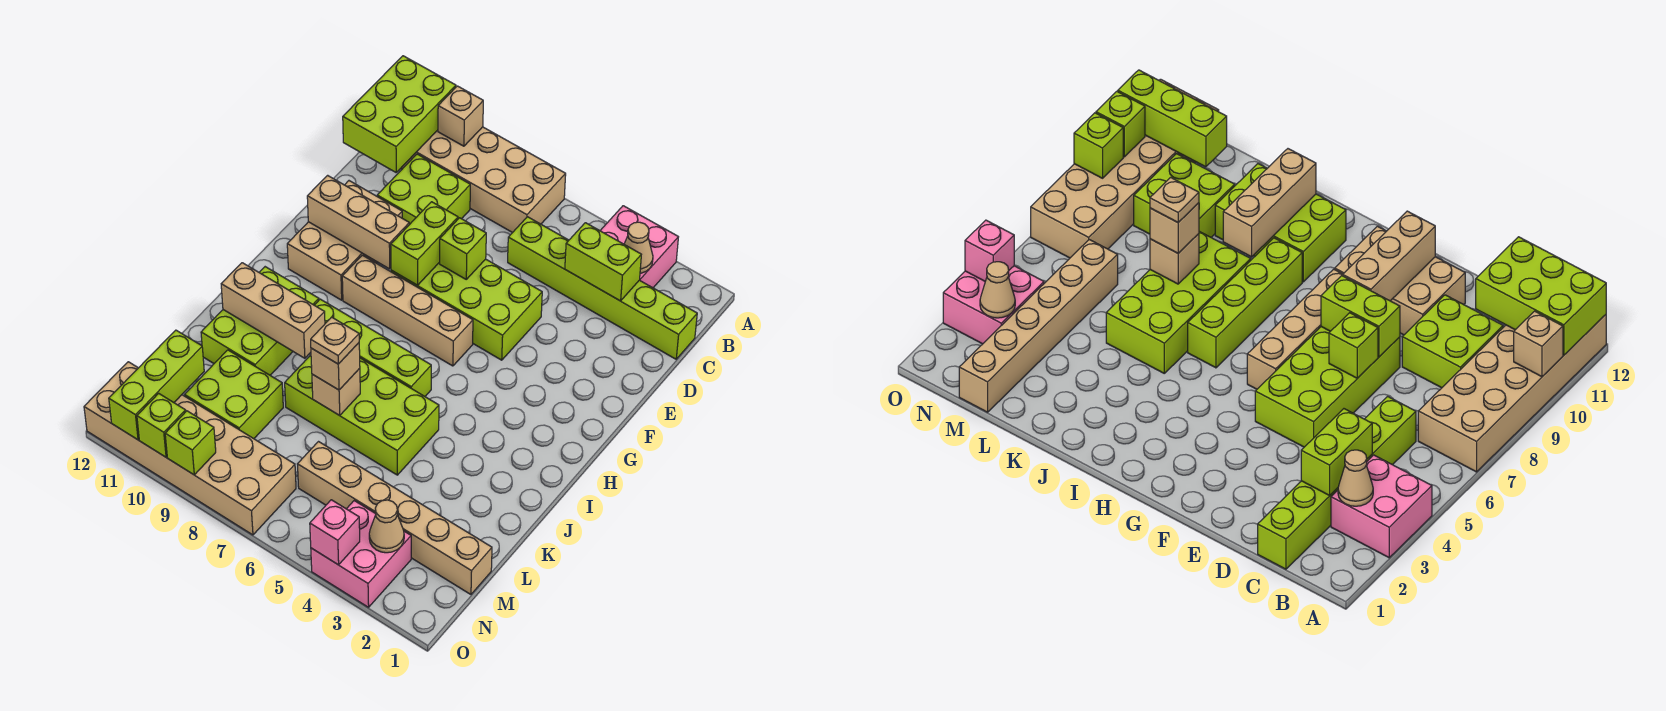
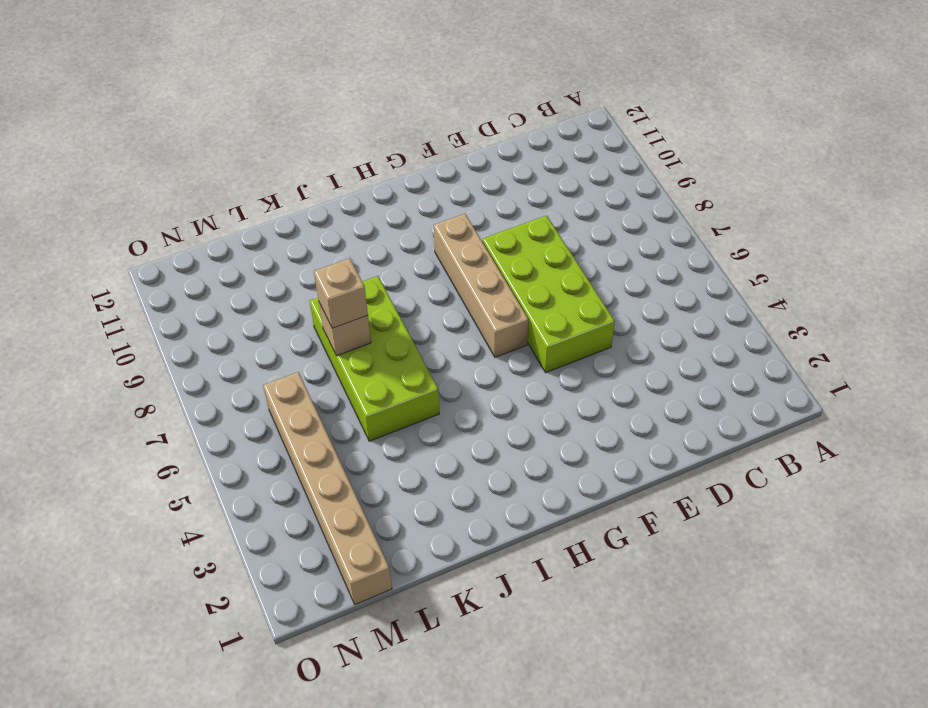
none -> pink brick A3:B4 level 1
none -> tan brick A7:B12 level 1
none -> lime brick C1:C6 level 1
none -> lime brick C9:D10 level 1

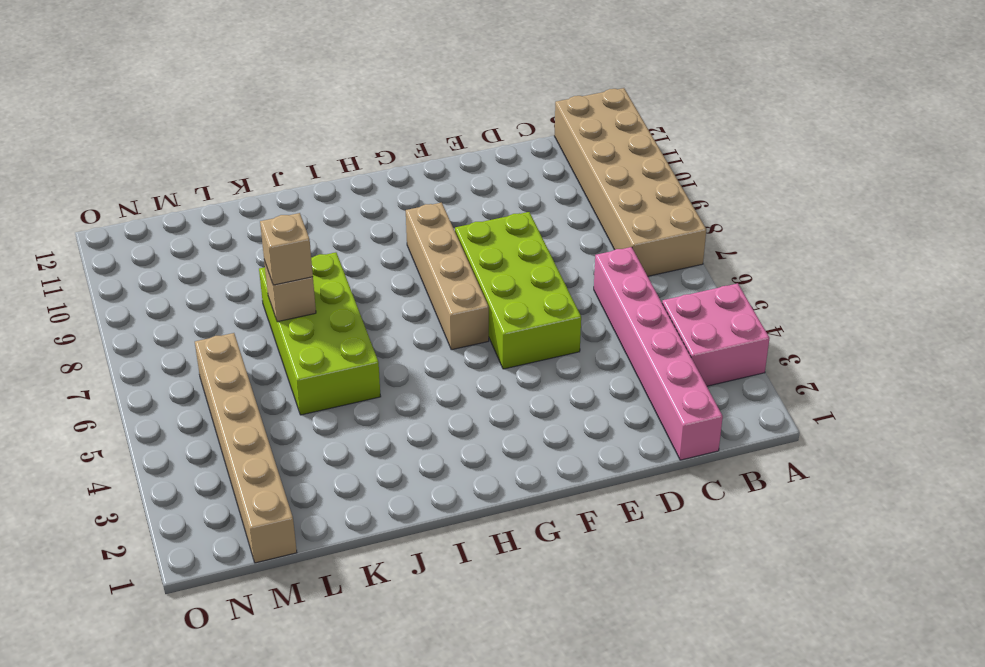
pink brick C1:C6 level 1 -> lime brick C1:C6 level 1
none -> lime brick C9:D10 level 1
none -> tan brick E10:G11 level 1
none -> lime brick I6:I9 level 1
none -> lime brick I10:K11 level 1

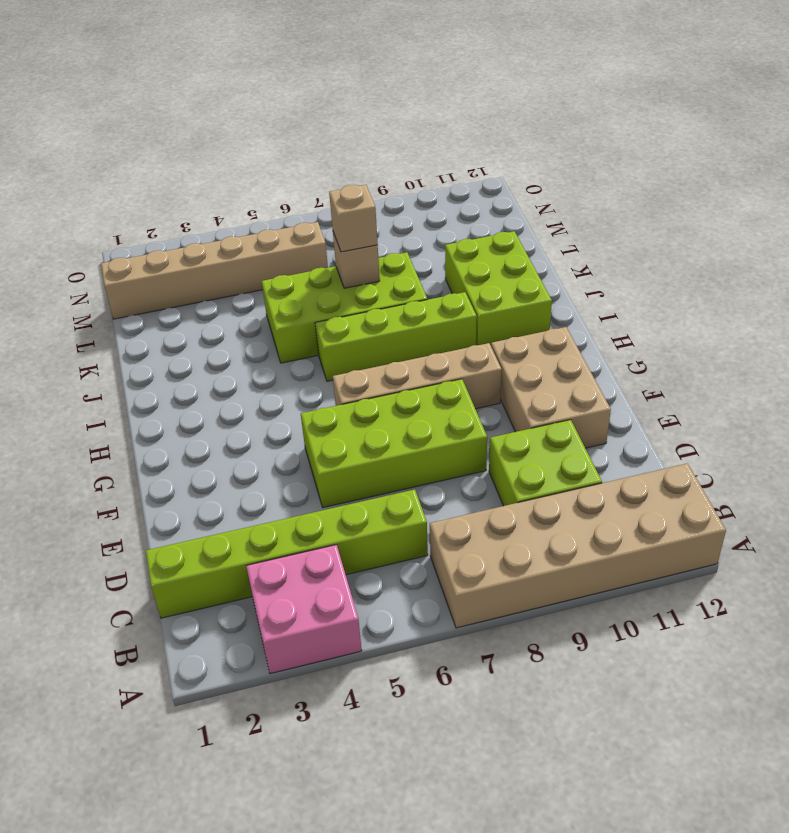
none -> lime brick L9:M10 level 1
none -> pink brick N3:O4 level 1
none -> tan brick N7:O12 level 1
none -> tan brick A10 level 2

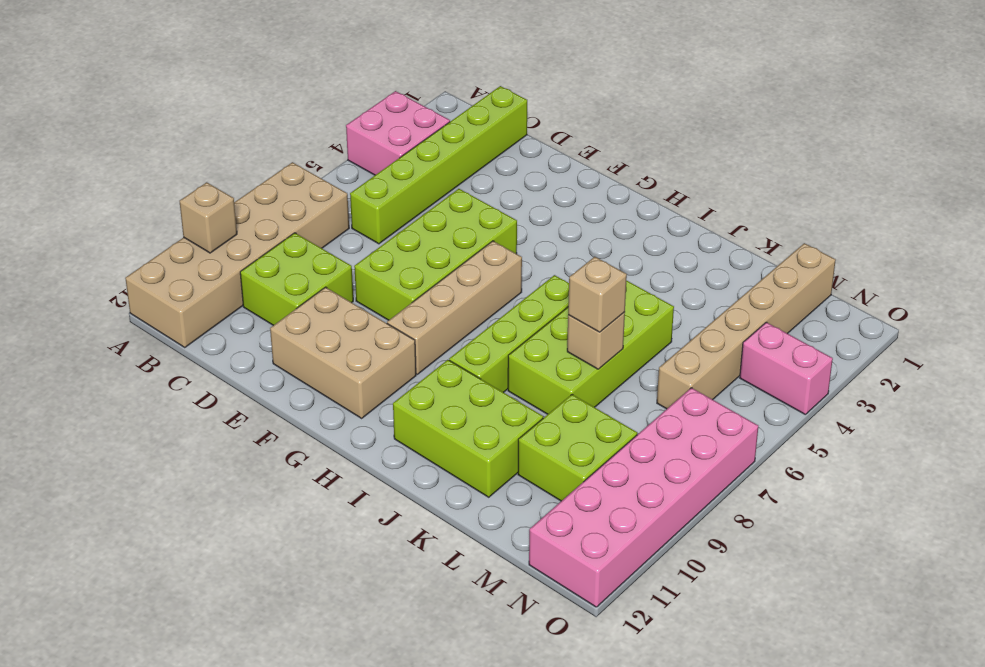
pink brick N4:O4 level 1 -> pink brick N3:O4 level 1
pink brick N7:O12 level 1 -> tan brick N7:O12 level 1
none -> lime brick A11:C12 level 2
none -> tan cone B3 level 2
none -> lime brick C3:C4 level 2
none -> lime brick E7 level 2

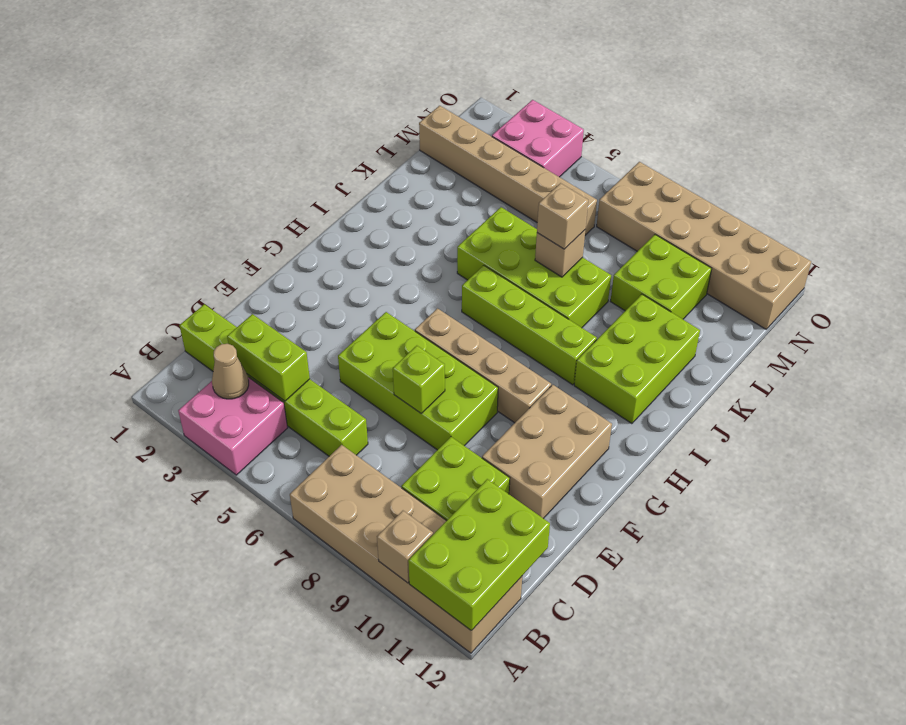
none -> lime brick E8:F8 level 2
none -> tan brick F9:F11 level 2
none -> tan brick J9:J11 level 2
none -> lime brick M11:O11 level 2

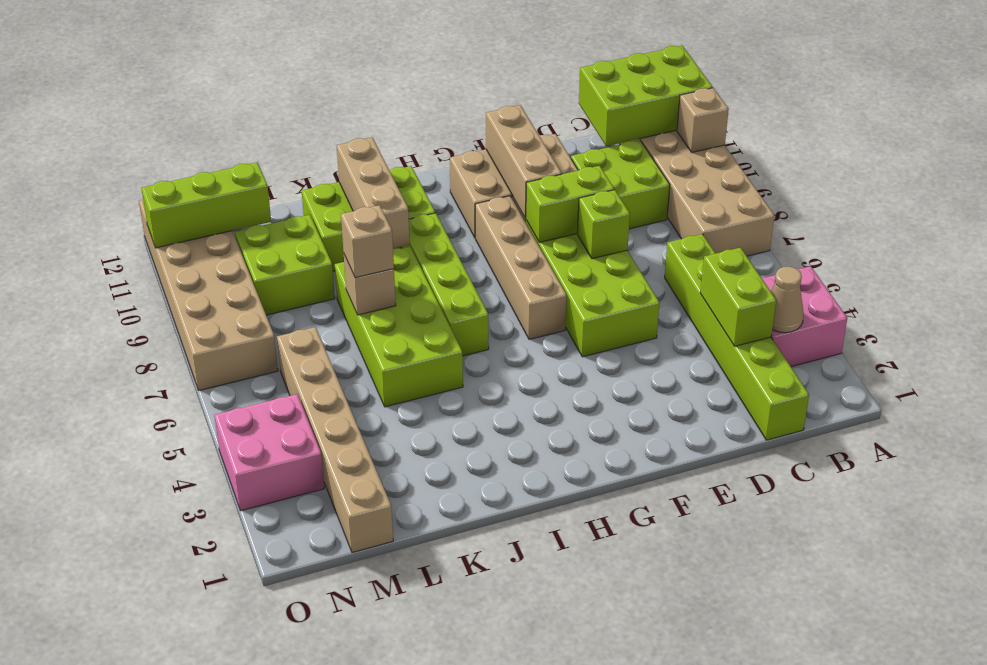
none -> tan cone N3 level 2
none -> pink brick O4 level 2
none -> lime brick O9 level 2
none -> lime brick O10 level 2

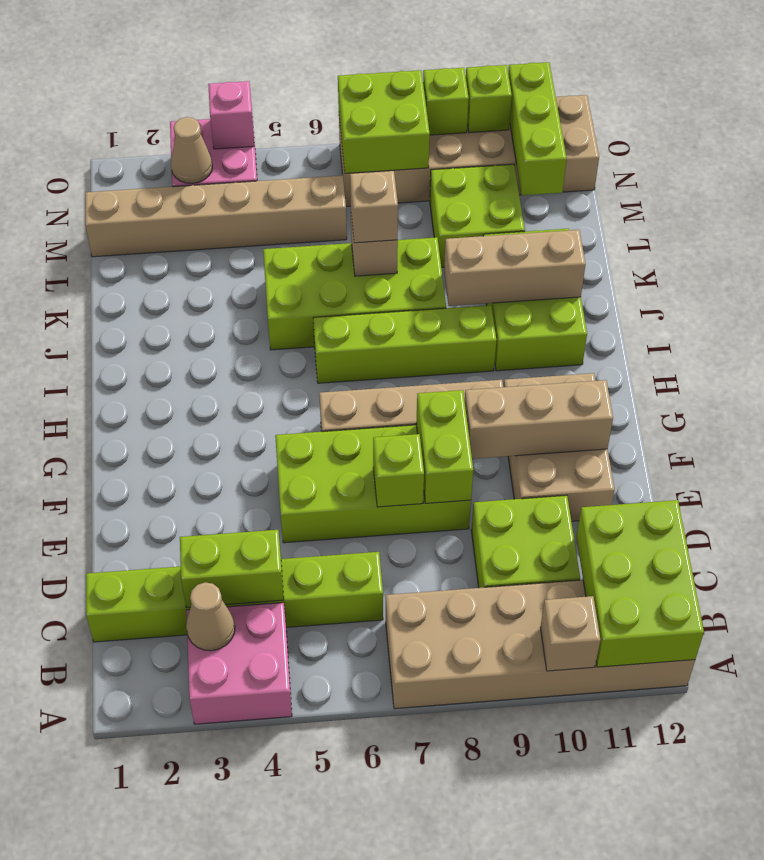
lime brick N7:O8 level 2 -> none
none -> tan plate K7 level 4

